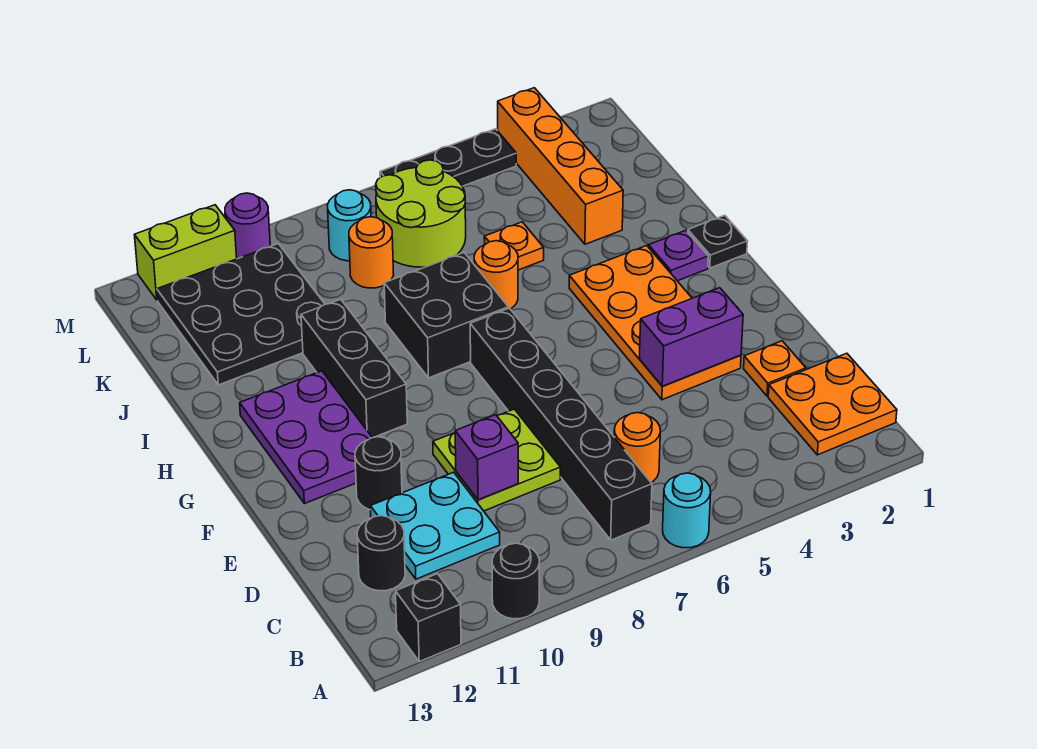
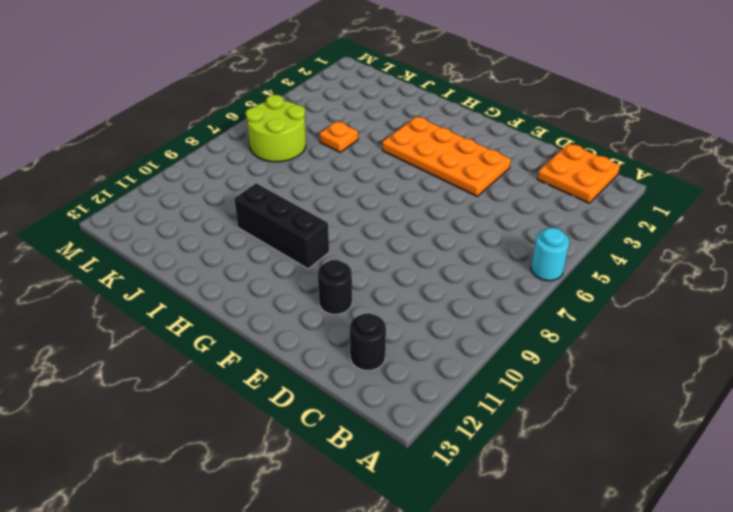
none -> black round brick A10 level 1
none -> black brick A12 level 1
none -> black brick B7:G7 level 1

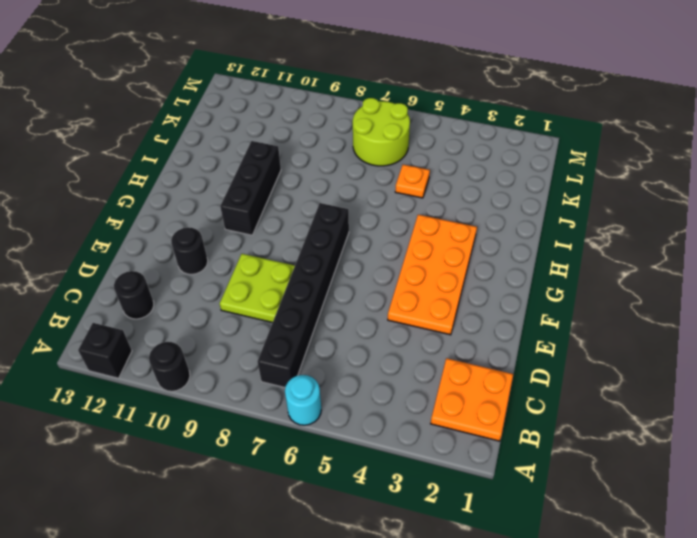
none -> orange round brick C6 level 1
none -> cyan plate C10:D11 level 1
none -> orange plate D2 level 1

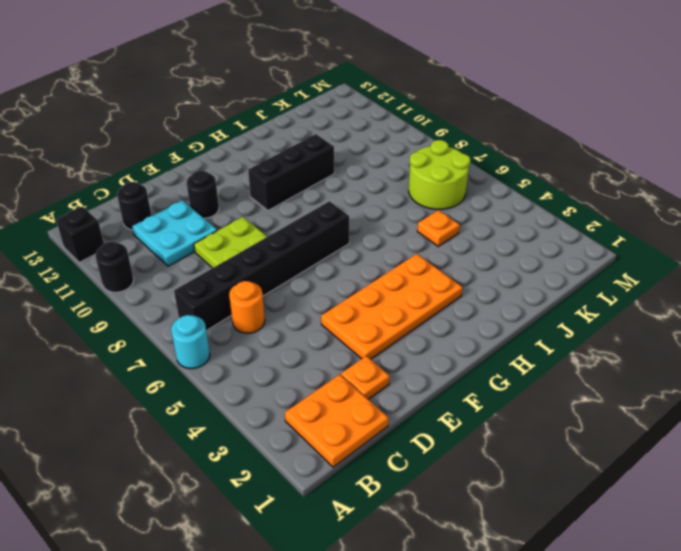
none -> purple plate F11:H12 level 1
none -> black plate H1 level 1
none -> purple plate H2 level 1

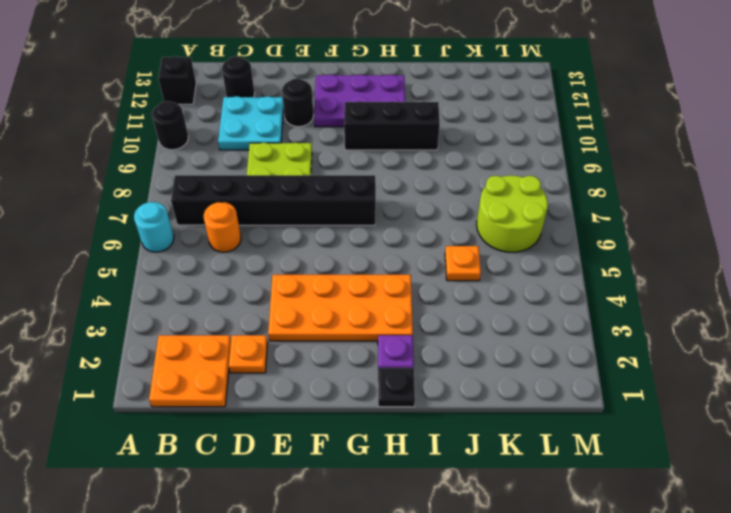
none -> black brick H7:I8 level 1
none -> orange round brick I6 level 1
none -> orange brick J3:M3 level 1

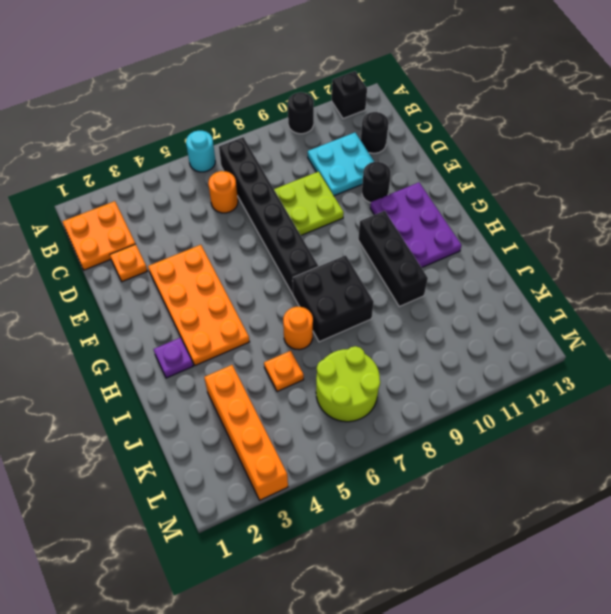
none -> black plate H1 level 1
none -> black plate J10:L12 level 1
none -> orange round brick K8 level 1

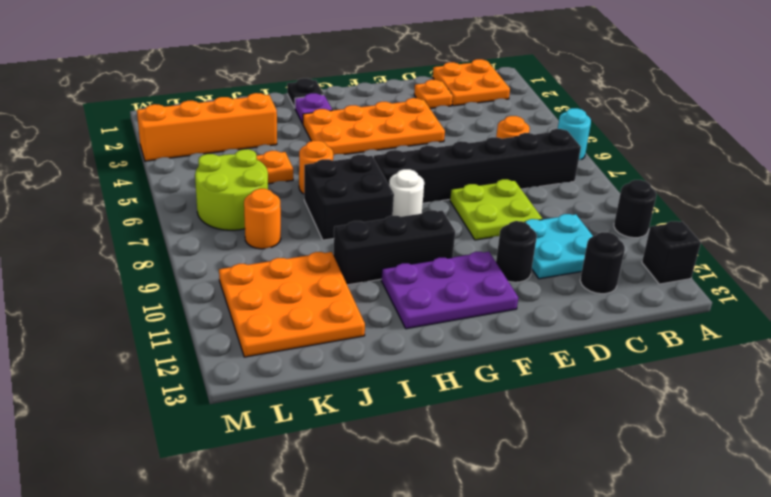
white round brick G8 level 1 -> none
orange plate J10:L12 level 1 -> black plate J10:L12 level 1
none -> cyan round brick L8 level 1
none -> black plate M4:M6 level 1
none -> purple round brick M10 level 1

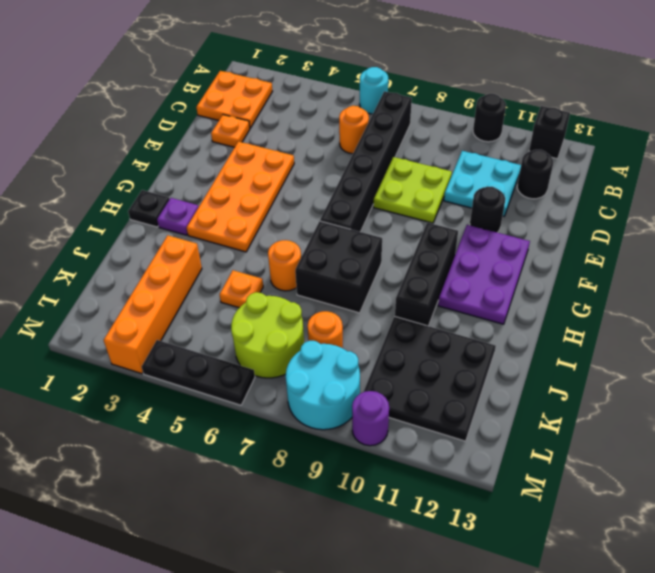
cyan round brick L8:M9 level 1 -> cyan round brick L8 level 1
none -> lime brick M11:M12 level 1
none -> purple brick D9 level 2
none -> purple brick E3:E4 level 2

